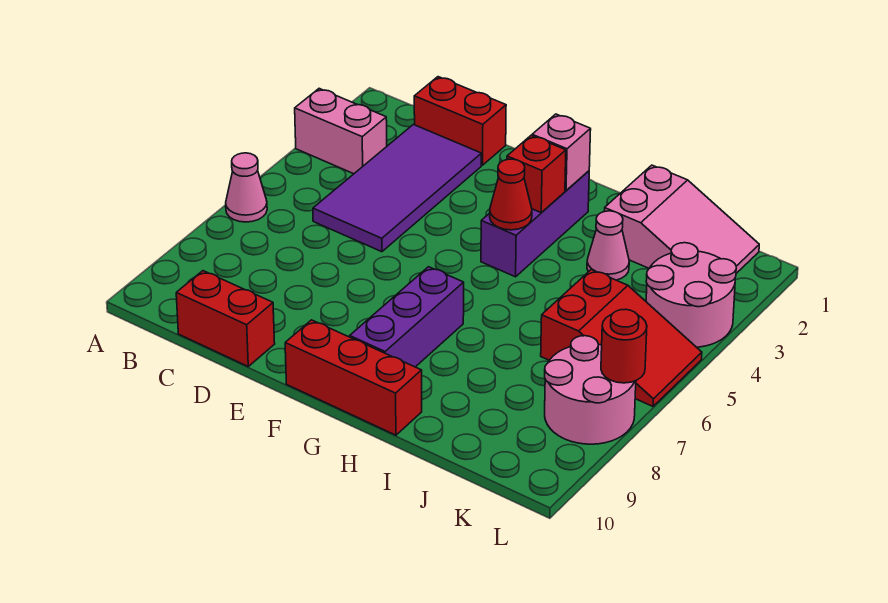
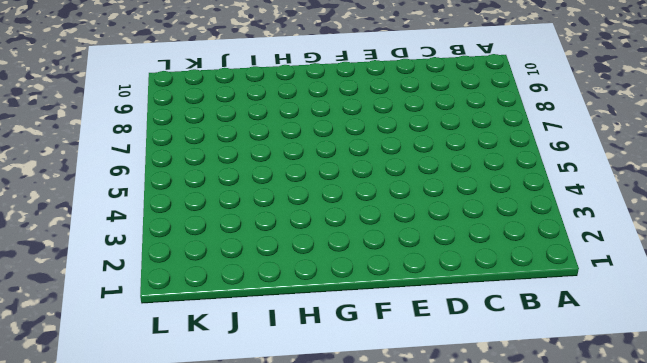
none -> pink brick A3:B3 level 1
none -> pink cone A6 level 1
none -> red brick C1:D1 level 1

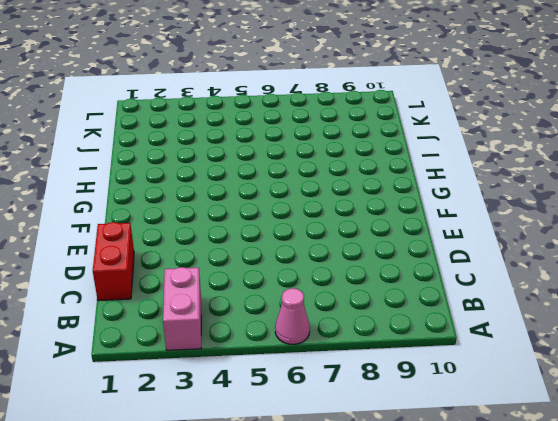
none -> purple tile C2:D5 level 1
none -> red brick C10:D10 level 1
none -> red brick F10:H10 level 1

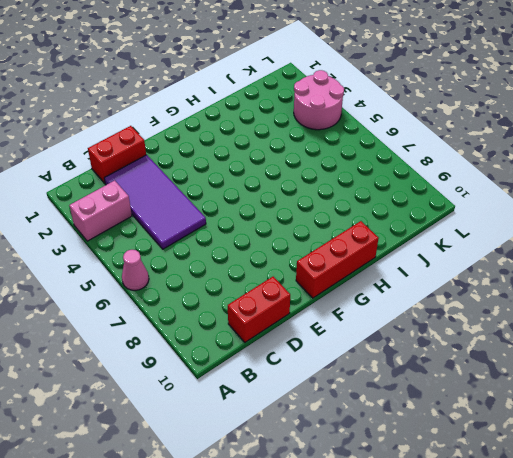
none -> purple brick G2:G4 level 1
none -> purple brick G7:G9 level 1
none -> pink slope I1:K2 level 1 top I

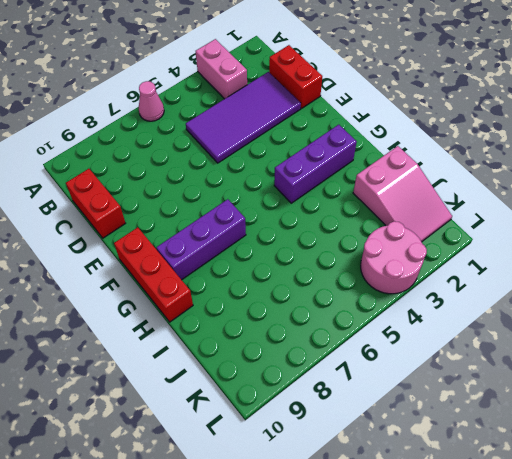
none -> pink cone I3 level 1
none -> red slope J5:L6 level 1 top J
none -> pink round brick K7:L8 level 1

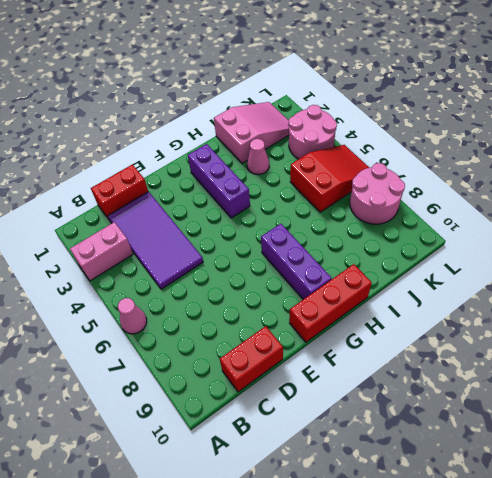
none -> pink brick G2 level 2
none -> red brick G3 level 2
none -> red cone G4 level 2

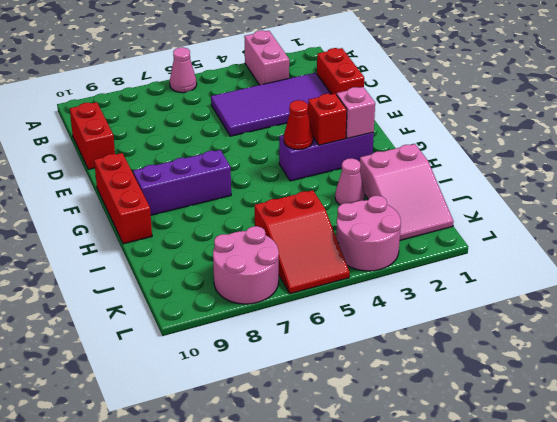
none -> red round brick L7 level 2

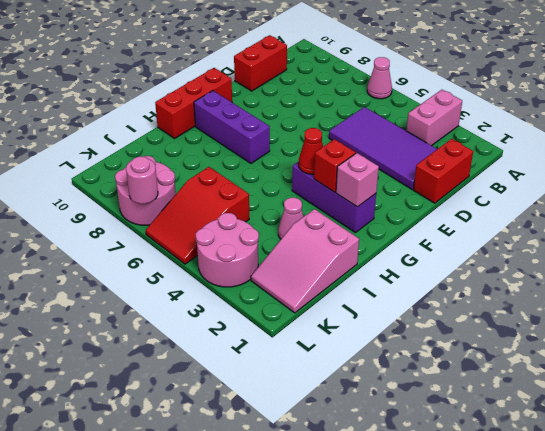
pink round brick L7 level 2 -> red round brick L7 level 2

